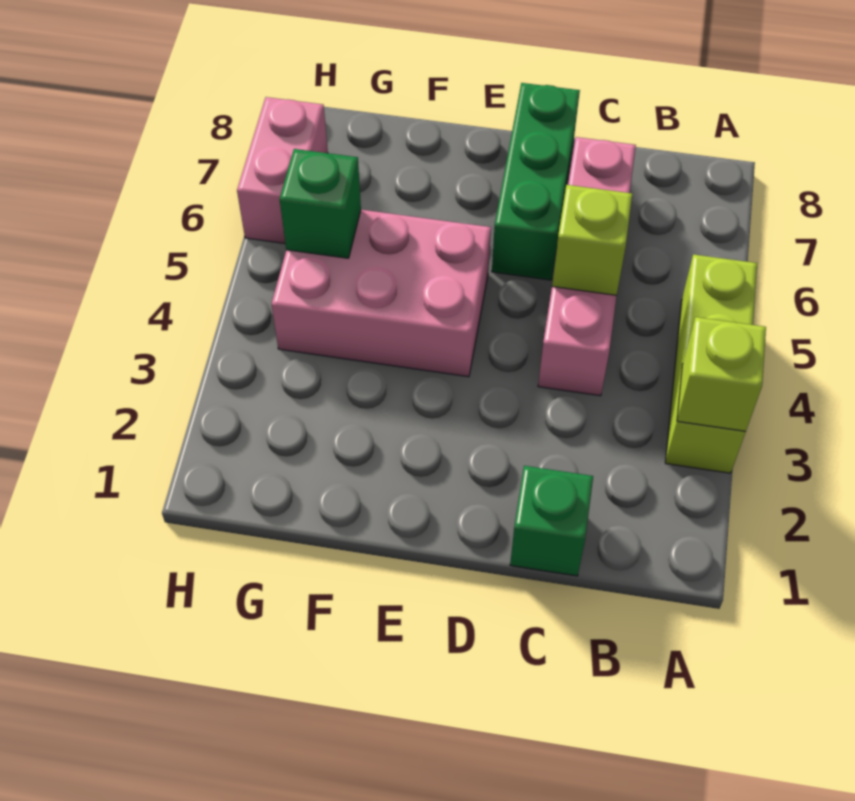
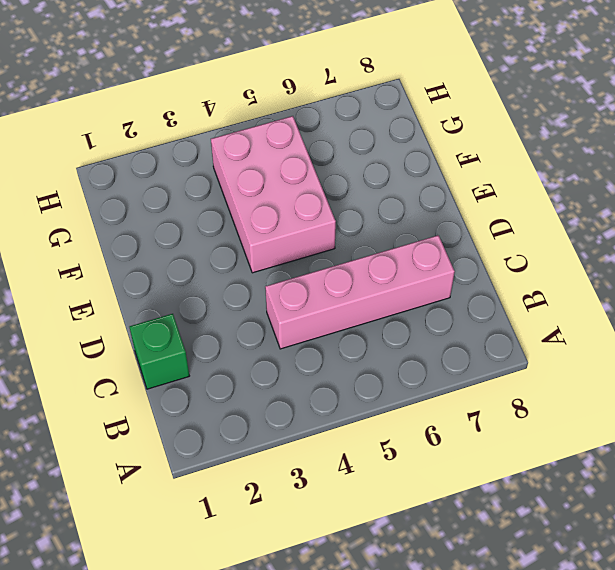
none -> lime brick A3:A5 level 1
none -> green brick D6:D8 level 1

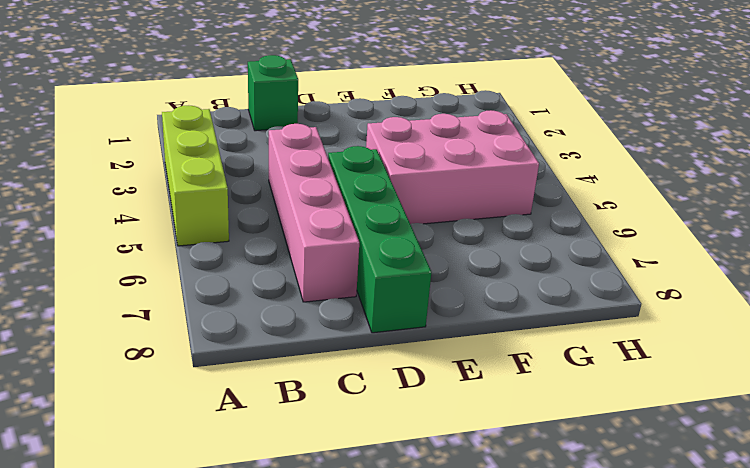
green brick D5:D8 level 1 -> green brick D6:D8 level 1
none -> pink brick H6:H7 level 1
none -> lime brick A3 level 2

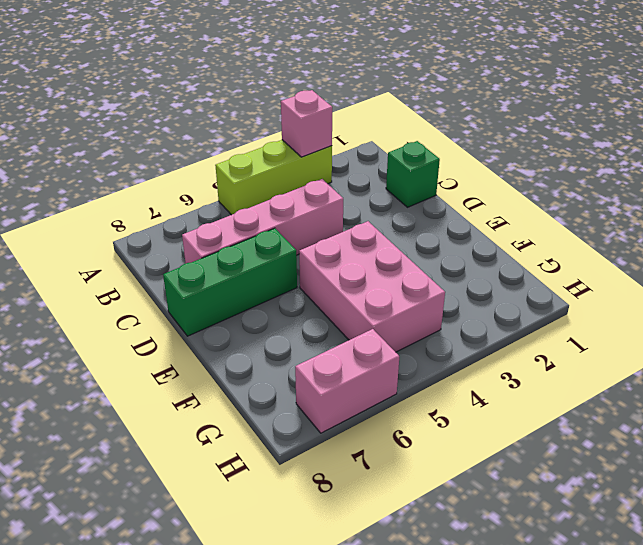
pink brick A3 level 2 -> lime brick A3 level 2
none -> lime brick C5 level 2
none -> green brick G5 level 2

